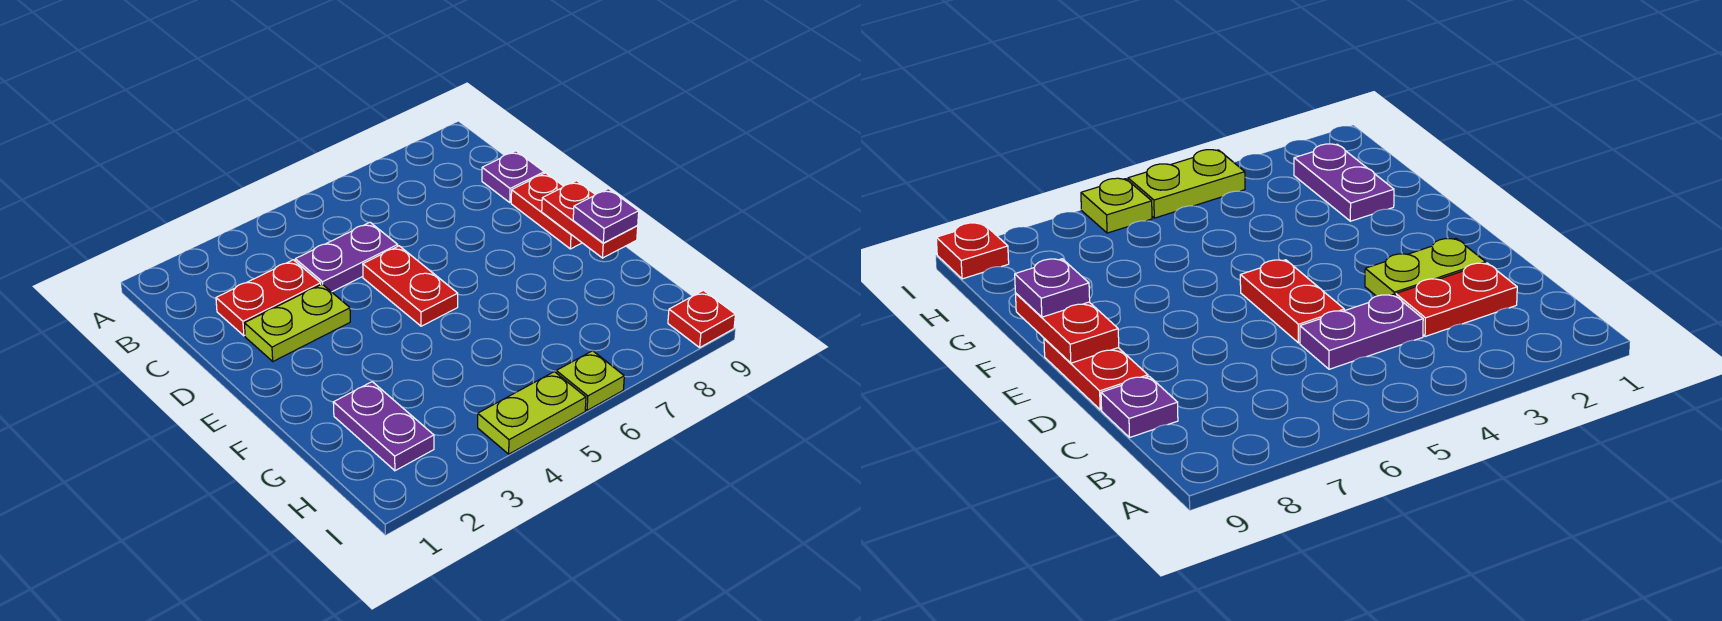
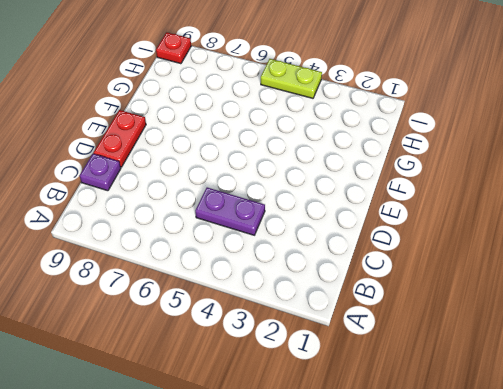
none -> red plate C2:C3 level 1
none -> lime plate D2:D3 level 1
none -> red plate D5:E5 level 1

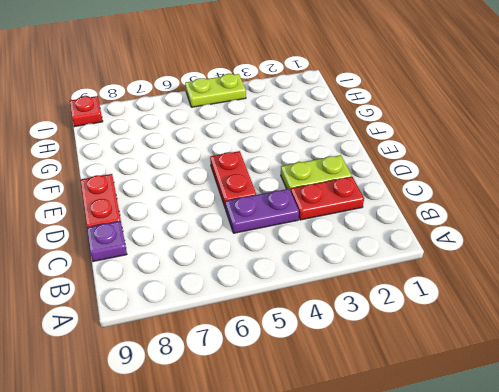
none -> purple plate G2:H2 level 1
none -> lime plate I6 level 1
none -> red plate E9:F9 level 2

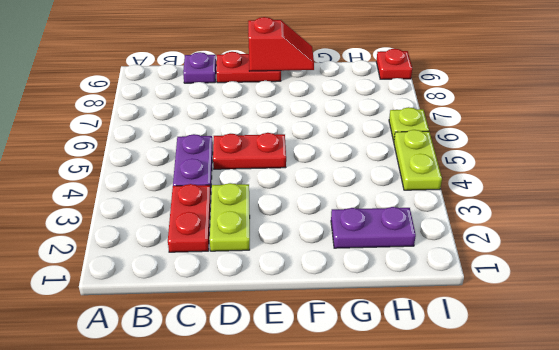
red slope E9:F9 level 2 top E -> red plate E9:F9 level 2
none -> purple plate F9 level 3

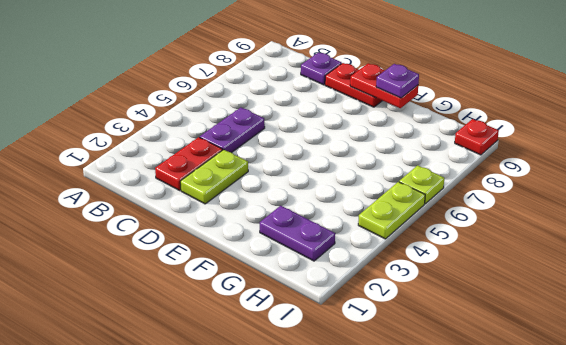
none -> red plate D5:E5 level 1

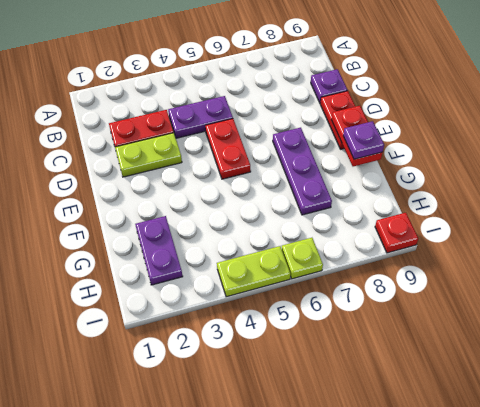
purple plate E7:G7 level 1 -> none

